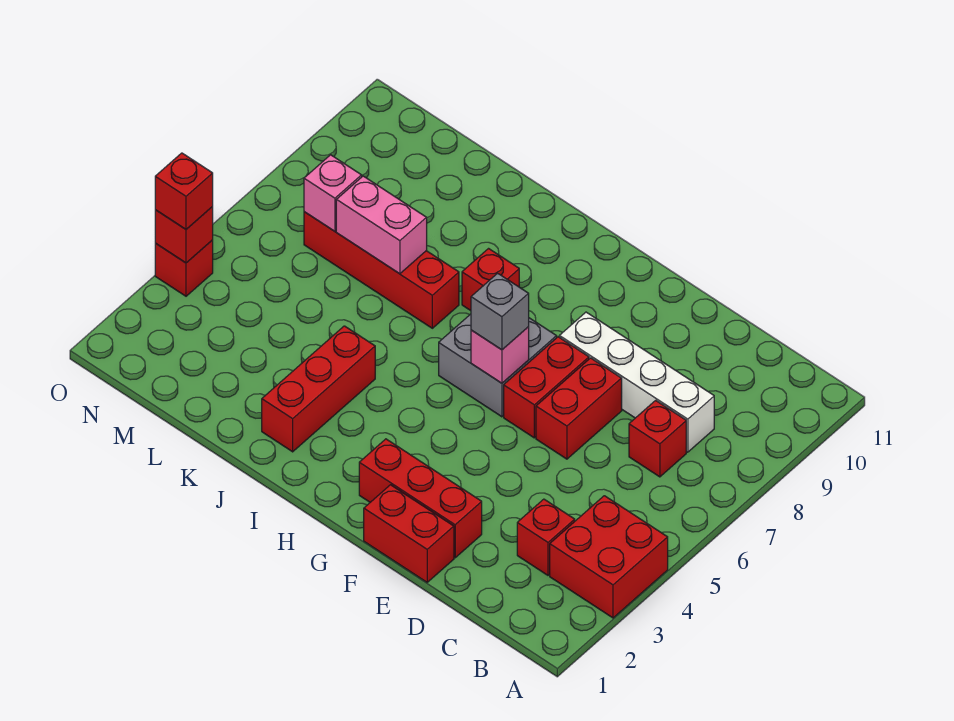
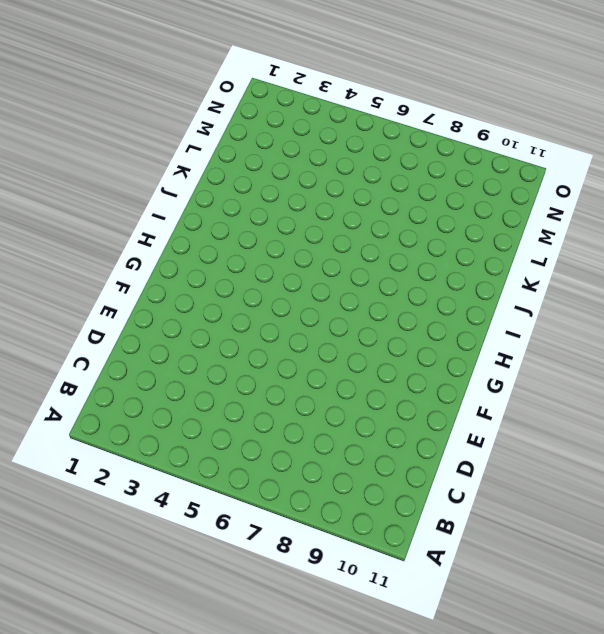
none -> red brick A3:B4 level 1
none -> red brick C3 level 1
none -> red brick C7 level 1

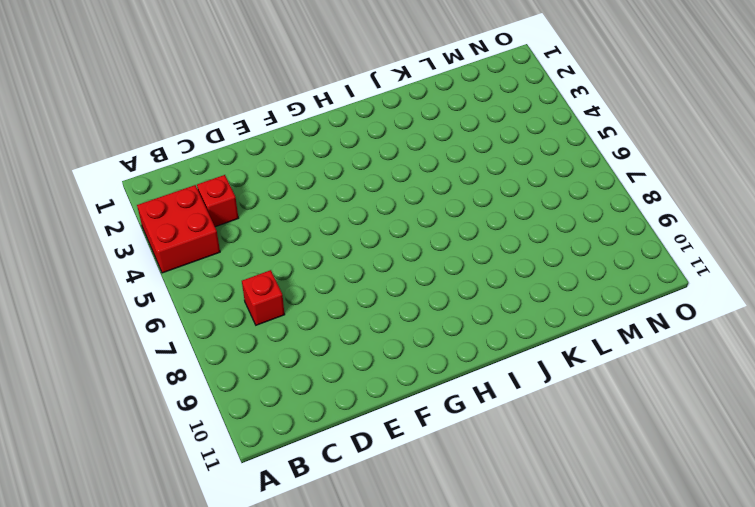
none -> white brick C8:F8 level 1
none -> red brick E1:F1 level 1
none -> red brick E2:G2 level 1

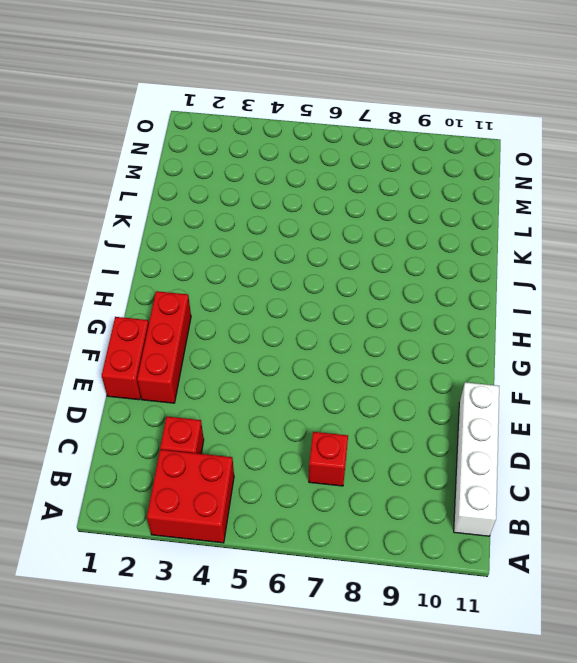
white brick B11:E11 level 1 -> white brick C8:F8 level 1
none -> red brick E6:E7 level 1
none -> red brick F6:F7 level 1
none -> grey brick G6:H7 level 1

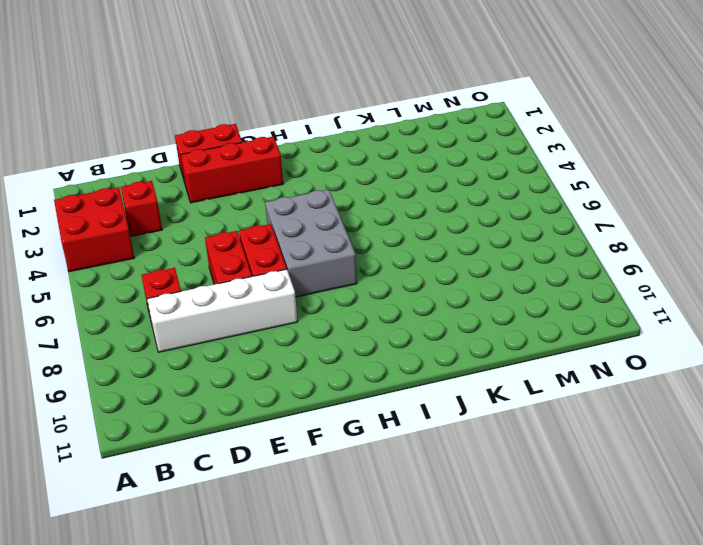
grey brick G5:H7 level 1 -> grey brick G6:H7 level 1
none -> red brick I8 level 1
none -> red brick J2:J4 level 1
none -> red brick J7:M7 level 1

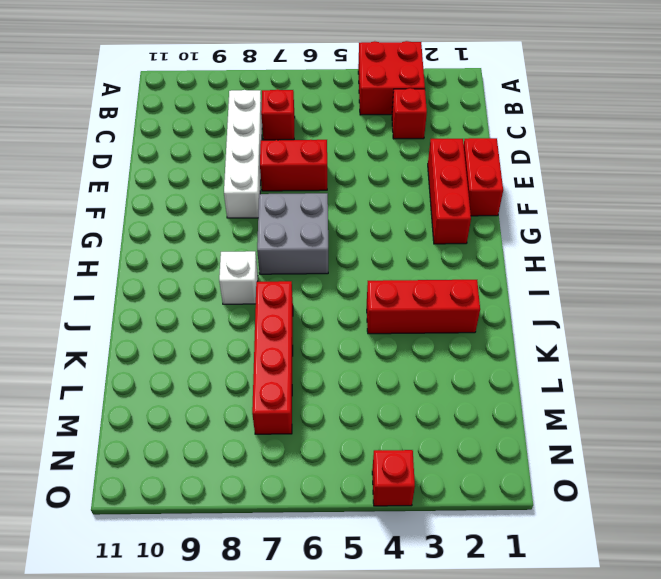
white brick I8 level 1 -> red brick I8 level 1
none -> red brick F6:F7 level 1
none -> pink brick G6 level 2
none -> pink brick K7:L7 level 2

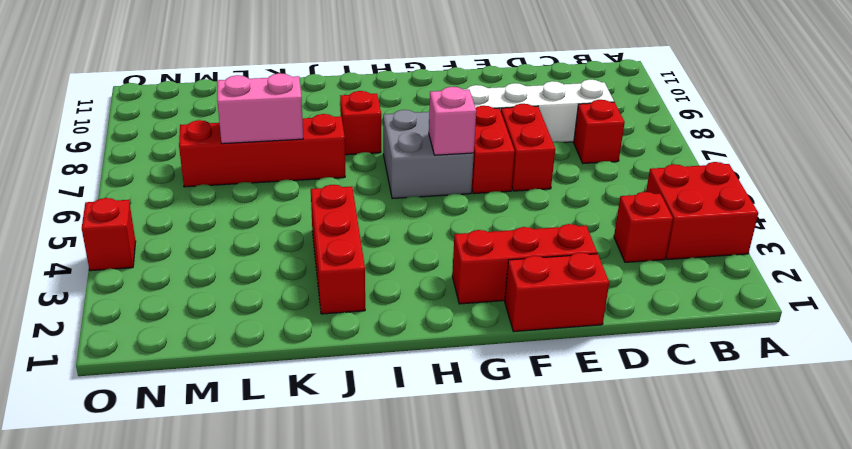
none -> pink brick M7 level 2
none -> red brick O4 level 2
none -> grey brick G6 level 3

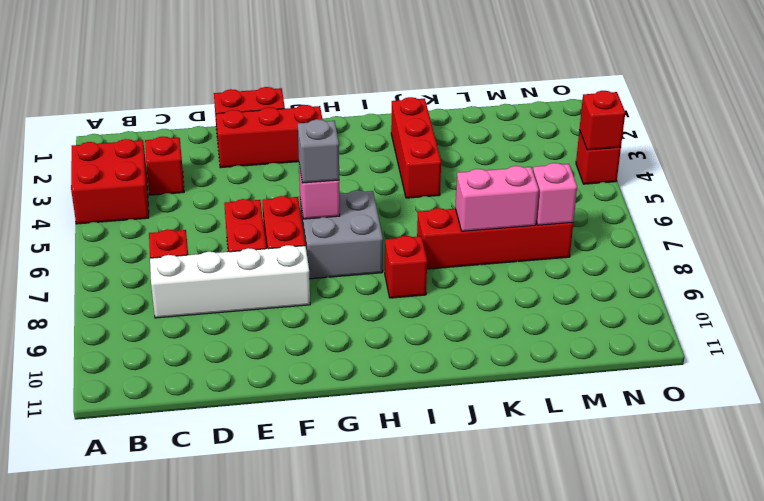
none -> red brick O4 level 3

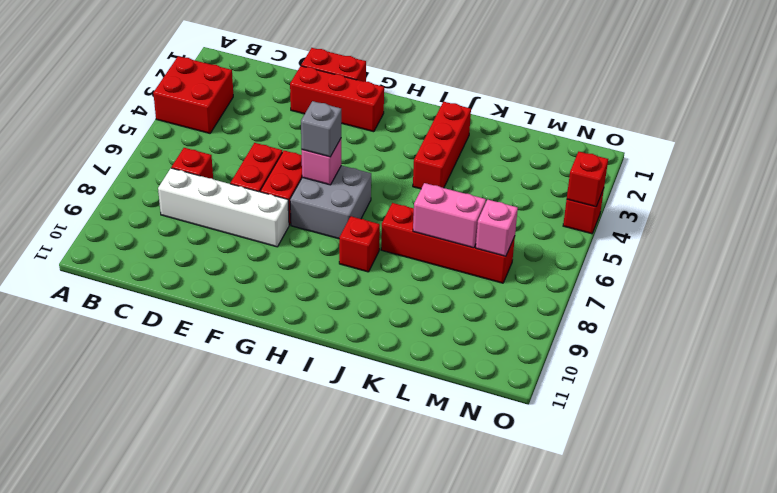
none -> red brick C3 level 1
none -> red brick O4 level 3

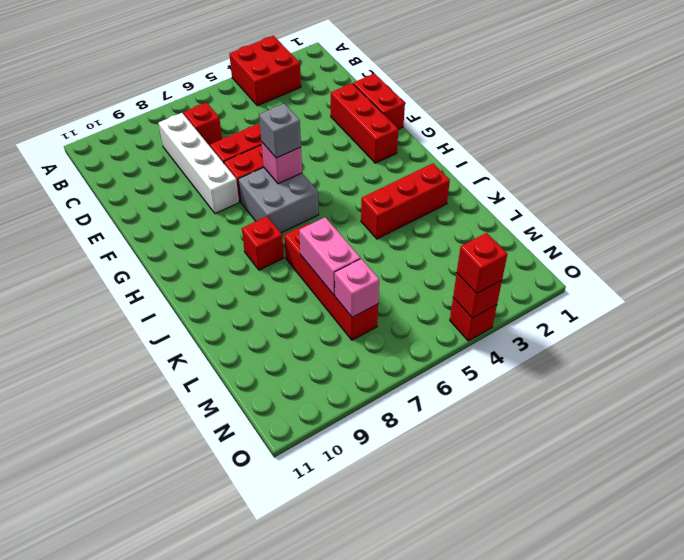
none -> red brick C3 level 1

